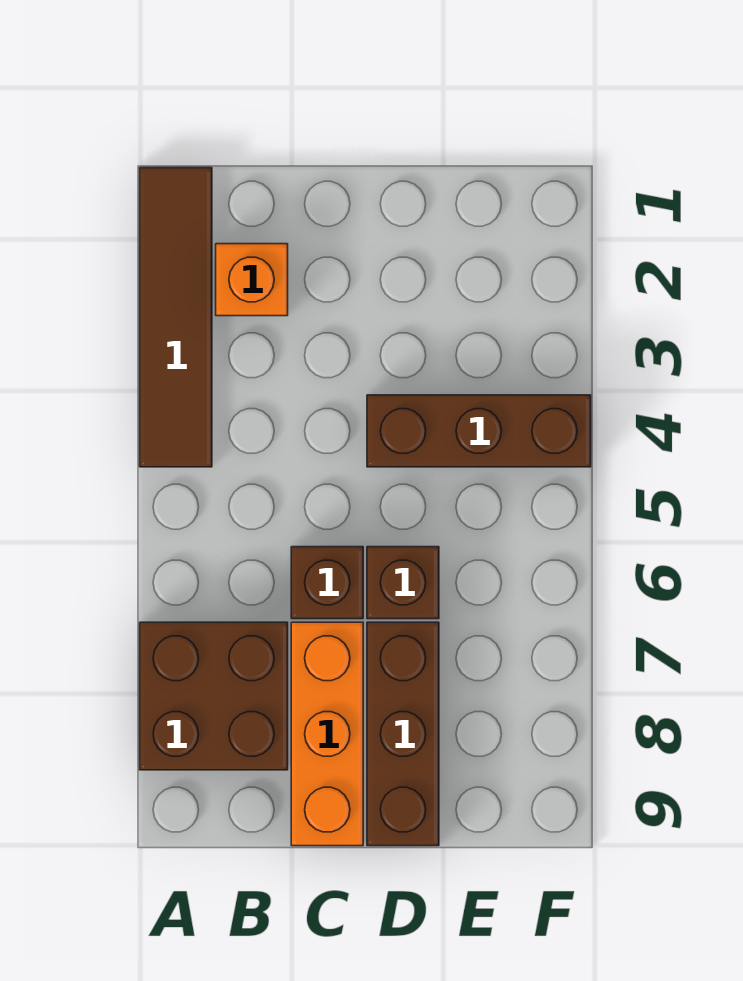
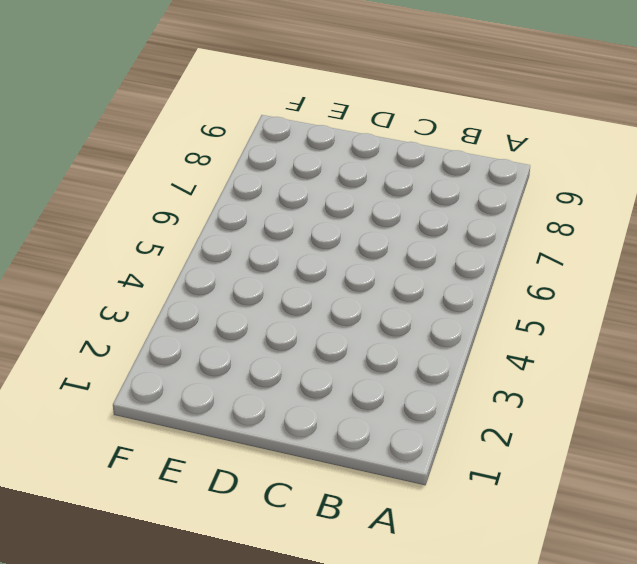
none -> brown tile A1:A4 level 1
none -> brown brick A7:B8 level 1

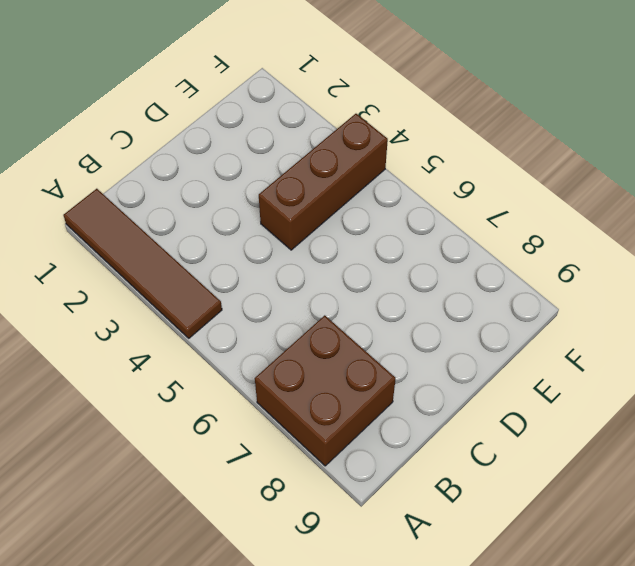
none -> orange brick B2 level 1
none -> brown brick C6 level 1

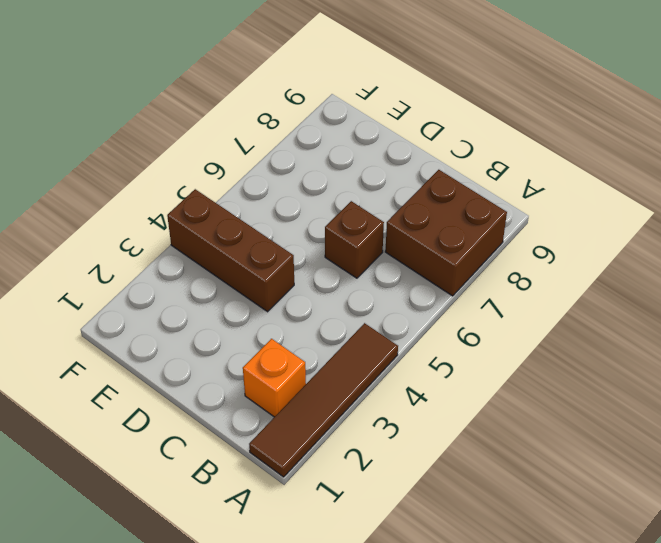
none -> orange brick C7:C9 level 1
none -> brown brick D6 level 1

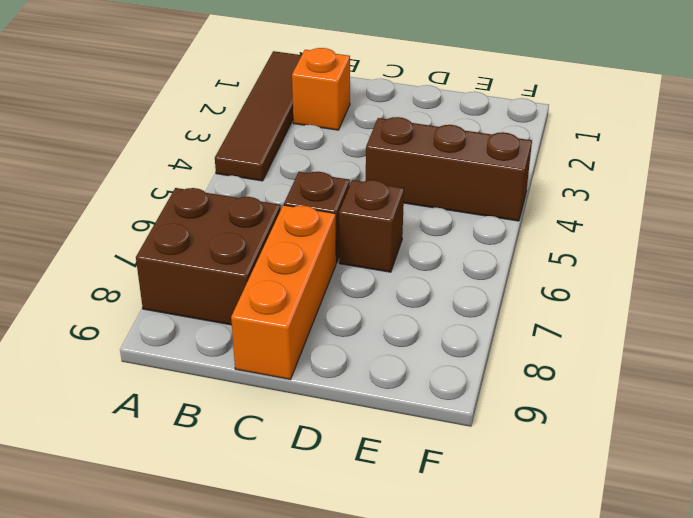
none -> brown brick D7:D9 level 1

